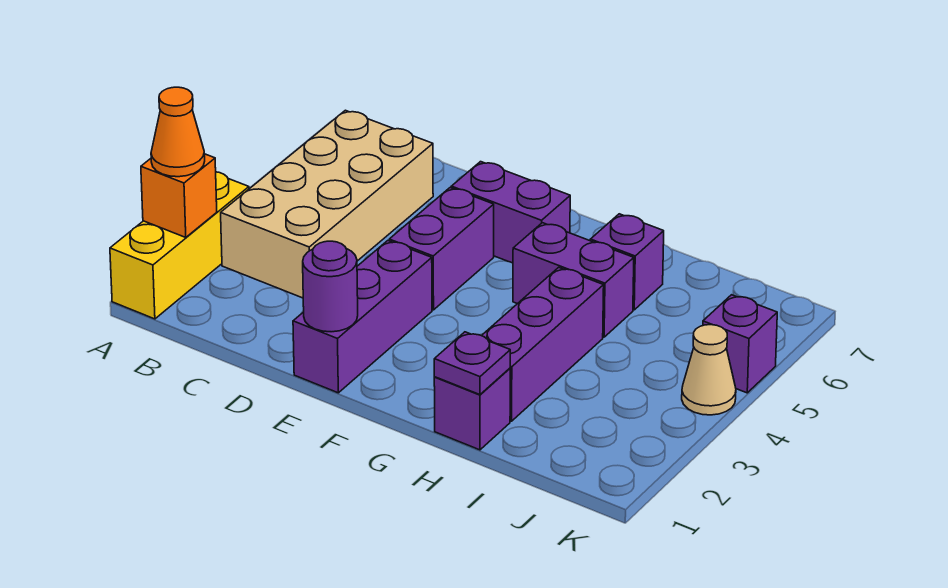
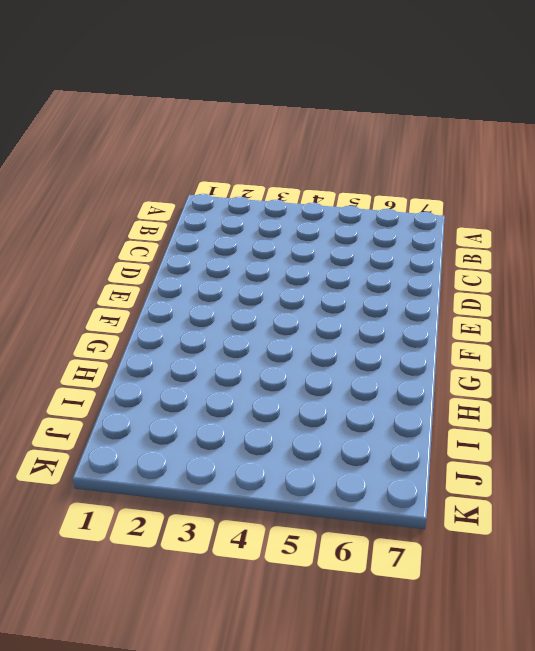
none -> yellow brick A1:A3 level 1
none -> tan brick B3:C6 level 1
none -> purple brick E1:E3 level 1

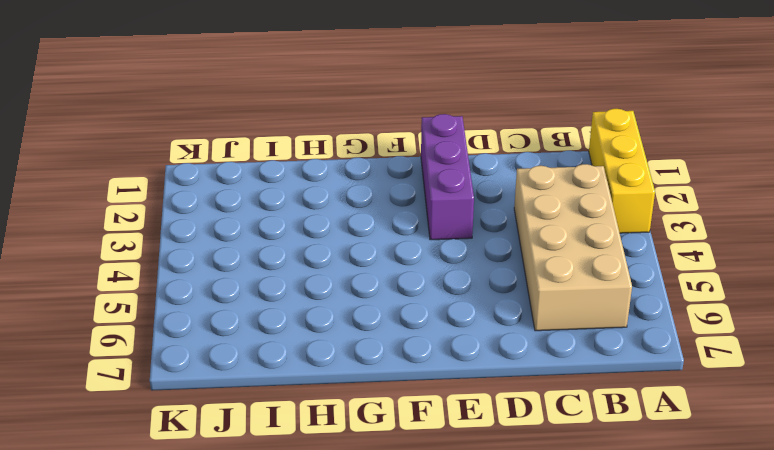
none -> purple brick E4:E5 level 1
none -> purple brick E6:F6 level 1
none -> purple brick G5:H5 level 1

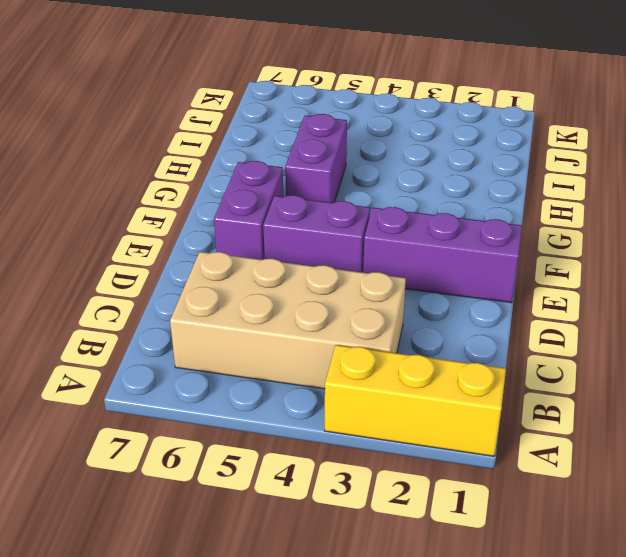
none -> purple brick H1 level 1
none -> purple brick H2:H4 level 1
none -> purple brick H6 level 1

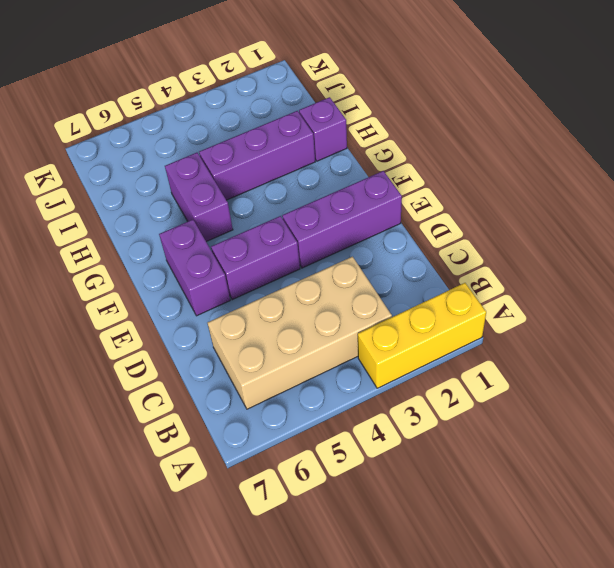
none -> purple brick H6 level 1
none -> tan cone K4 level 1
none -> purple brick K5 level 1

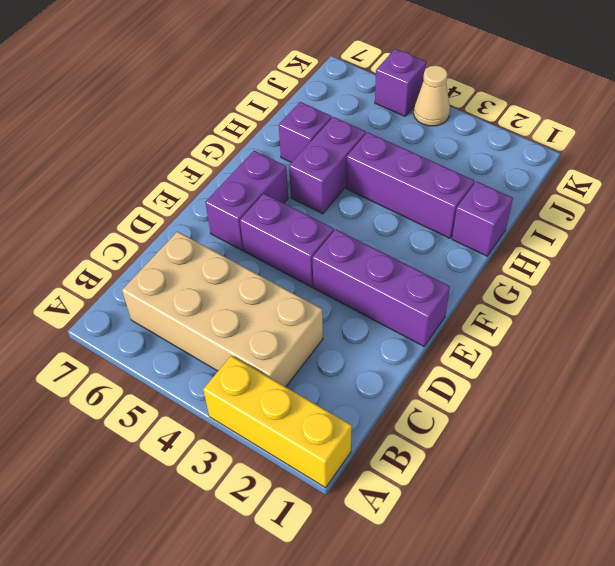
none -> orange brick A2 level 2
none -> purple round brick E1 level 2
none -> purple plate H1 level 2

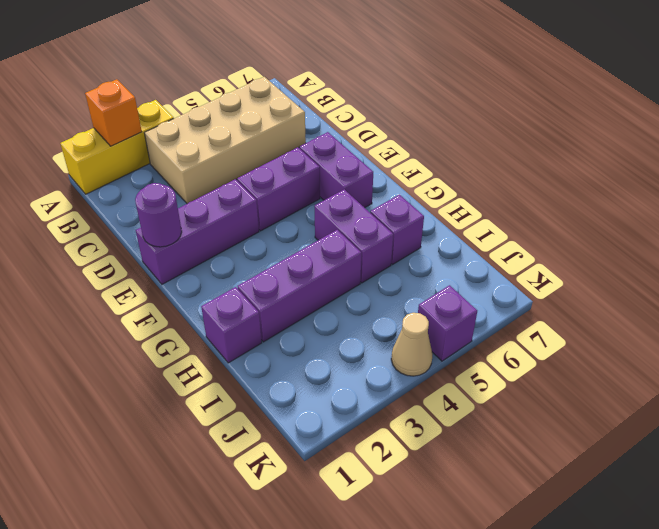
none -> purple plate H1 level 2
none -> orange cone A2 level 3

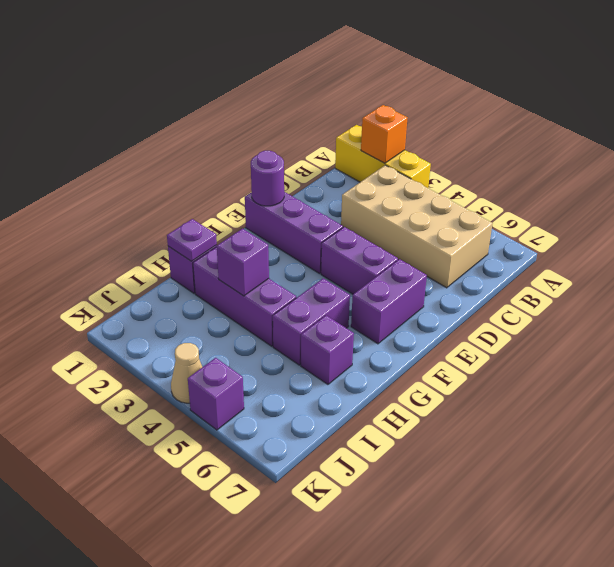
purple brick H3 level 2 -> none
none -> orange cone A2 level 3

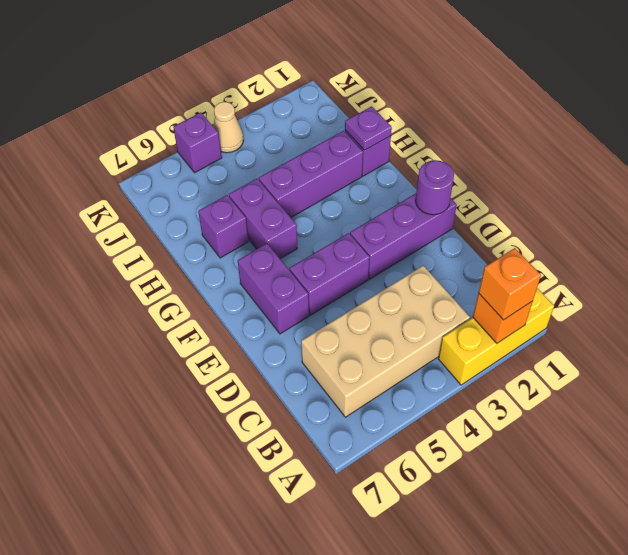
orange brick A2 level 3 -> orange cone A2 level 3

